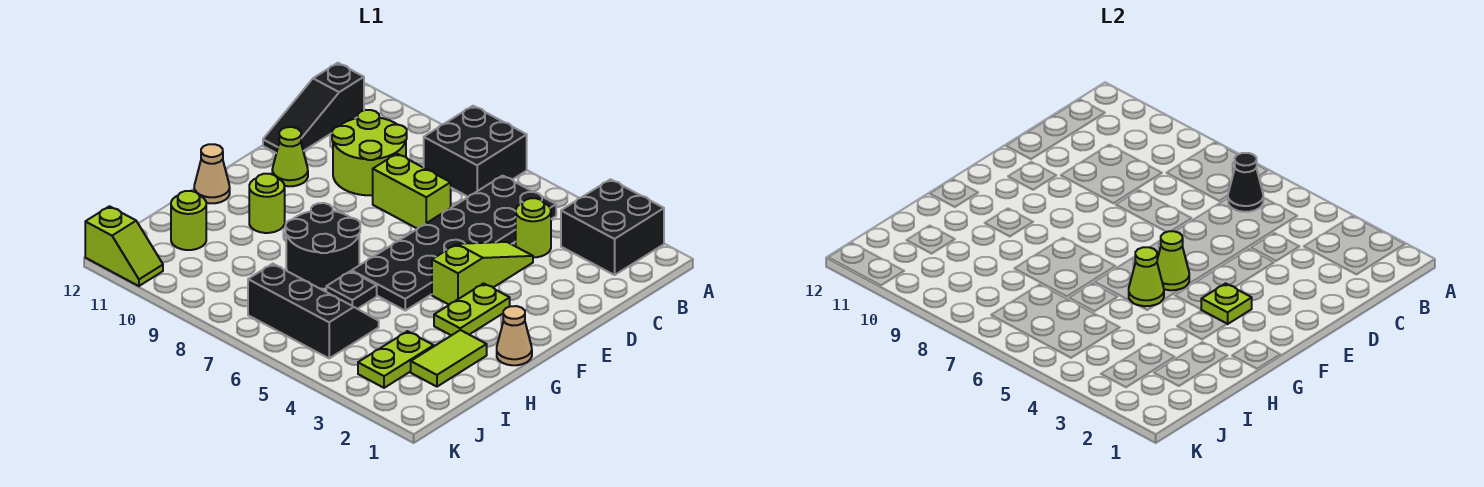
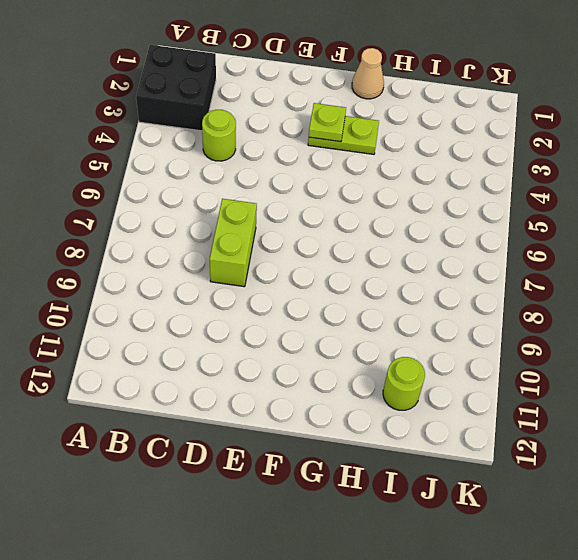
none -> black brick A7:B8 level 1
none -> black plate B5:G6 level 1
none -> black slope B12:D12 level 1 top B

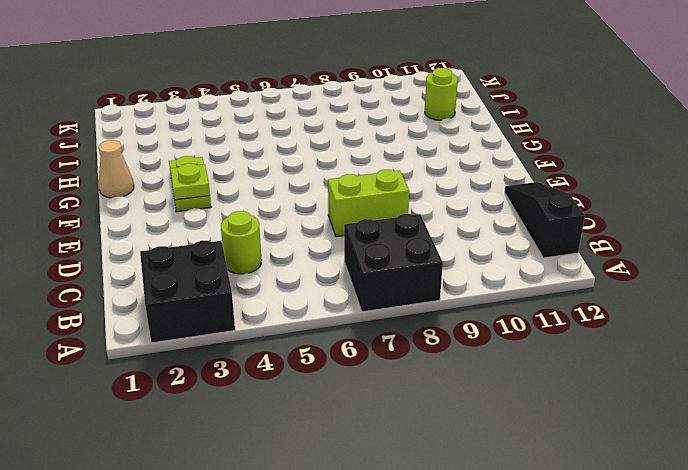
none -> black plate B5:G6 level 1
none -> lime round brick C9:D10 level 1
none -> lime slope D4:F4 level 1 top F

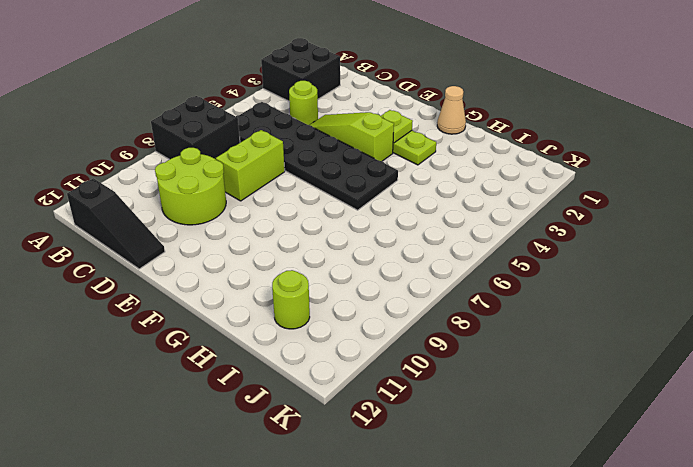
none -> lime cone E11 level 1
none -> black round brick G7:H8 level 1
none -> lime round brick G10 level 1

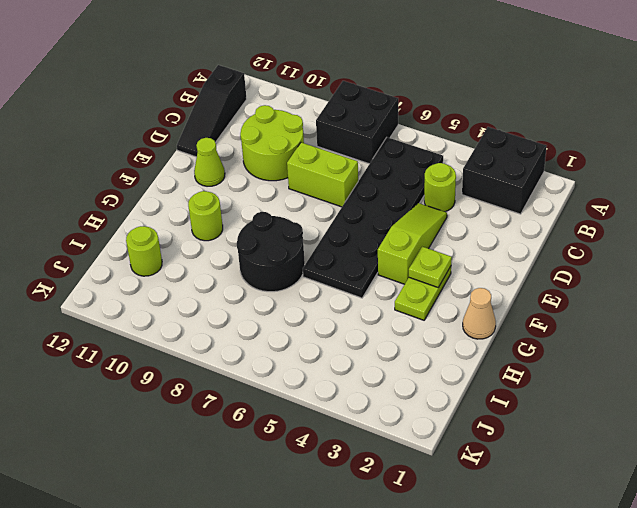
none -> tan cone G12 level 1
none -> lime tile H2:I2 level 1
none -> black plate H6 level 1

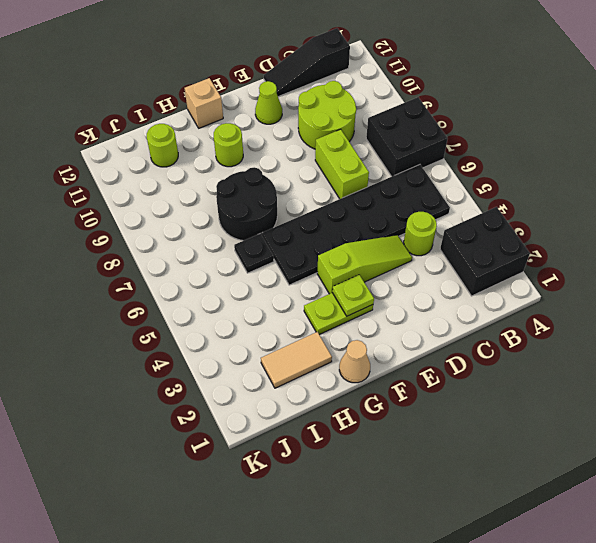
tan brick G12 level 1 -> tan cone G12 level 1
tan tile H2:I2 level 1 -> lime tile H2:I2 level 1
none -> lime plate I3:J3 level 1
none -> black slope I5:J7 level 1 top J
none -> lime slope K11:K12 level 1 top 12

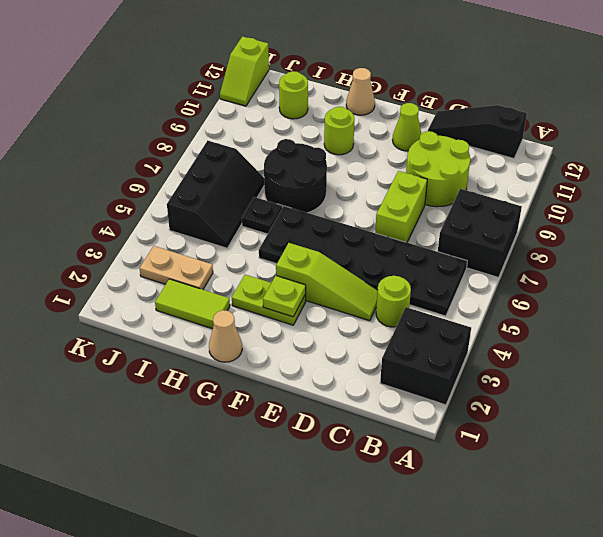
tan plate I3:J3 level 1 -> lime plate I3:J3 level 1
none -> black cone B6 level 2
none -> lime cone F5 level 2
none -> lime cone G5 level 2

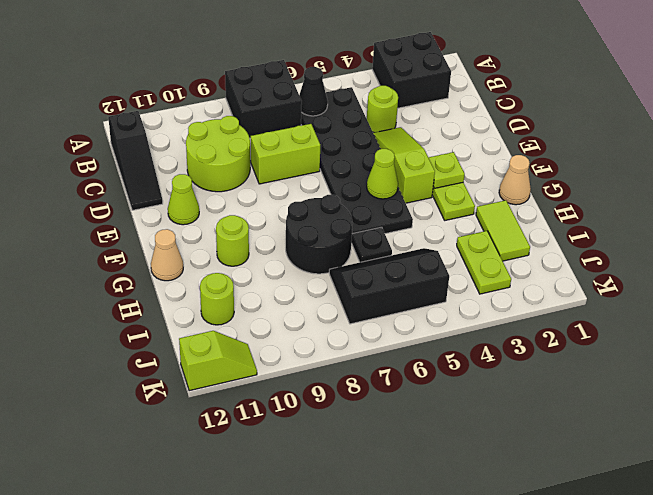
none -> lime cone G5 level 2

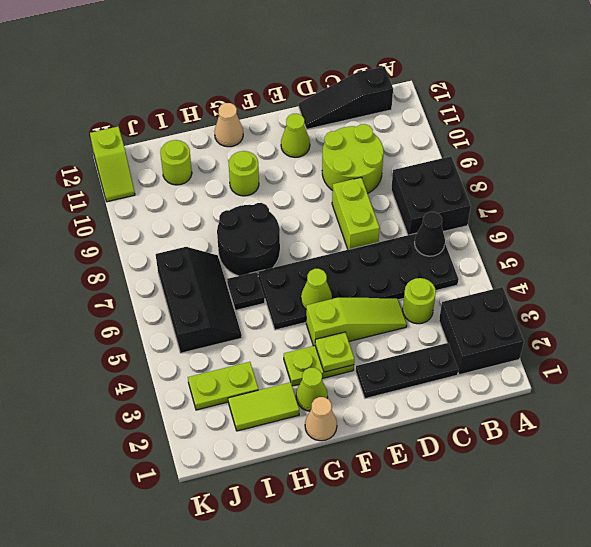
black plate C2:E2 level 1 -> none
lime cone G2 level 1 -> lime cone G5 level 2

